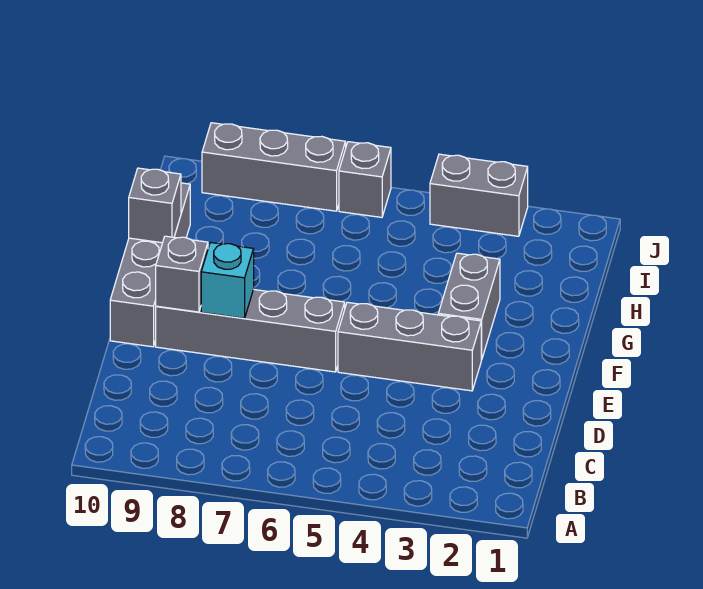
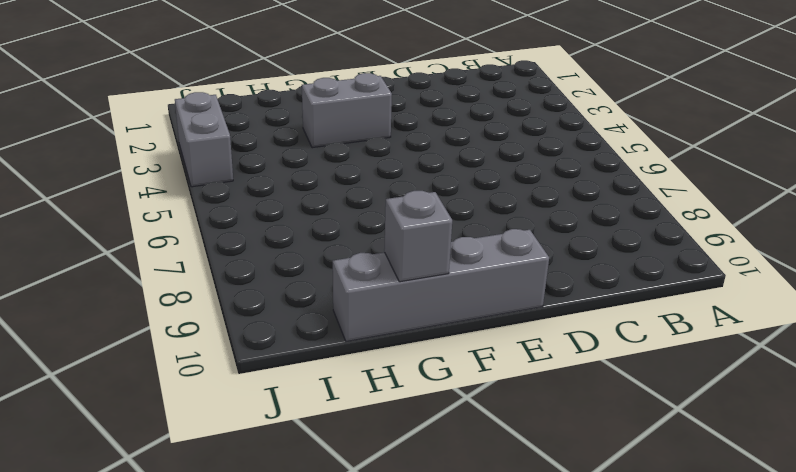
none -> grey brick E3:E5 level 1
none -> grey brick E6:E9 level 1

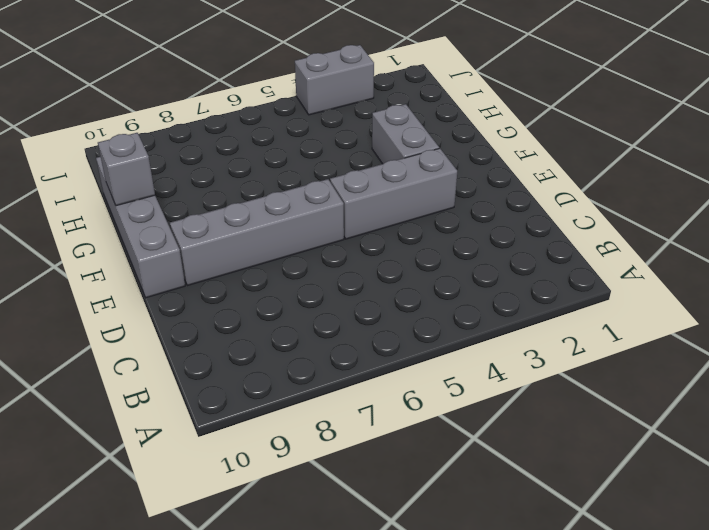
none -> grey brick J6 level 1
none -> grey brick J7:J9 level 1

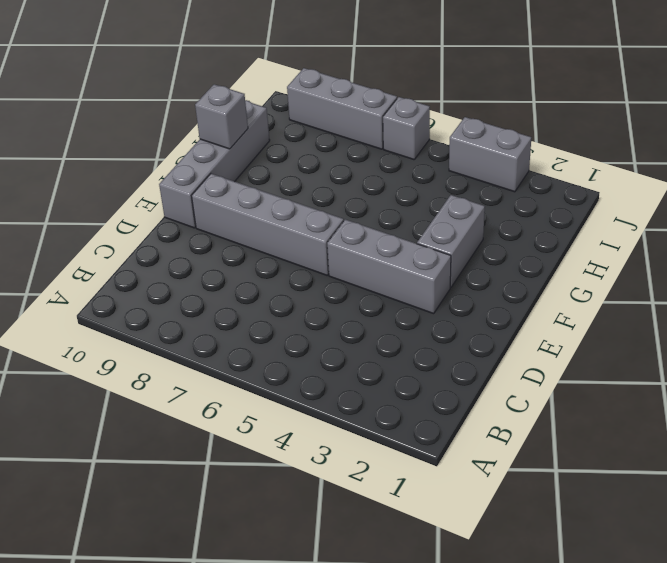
none -> cyan brick E8 level 2
none -> grey brick E9 level 2

